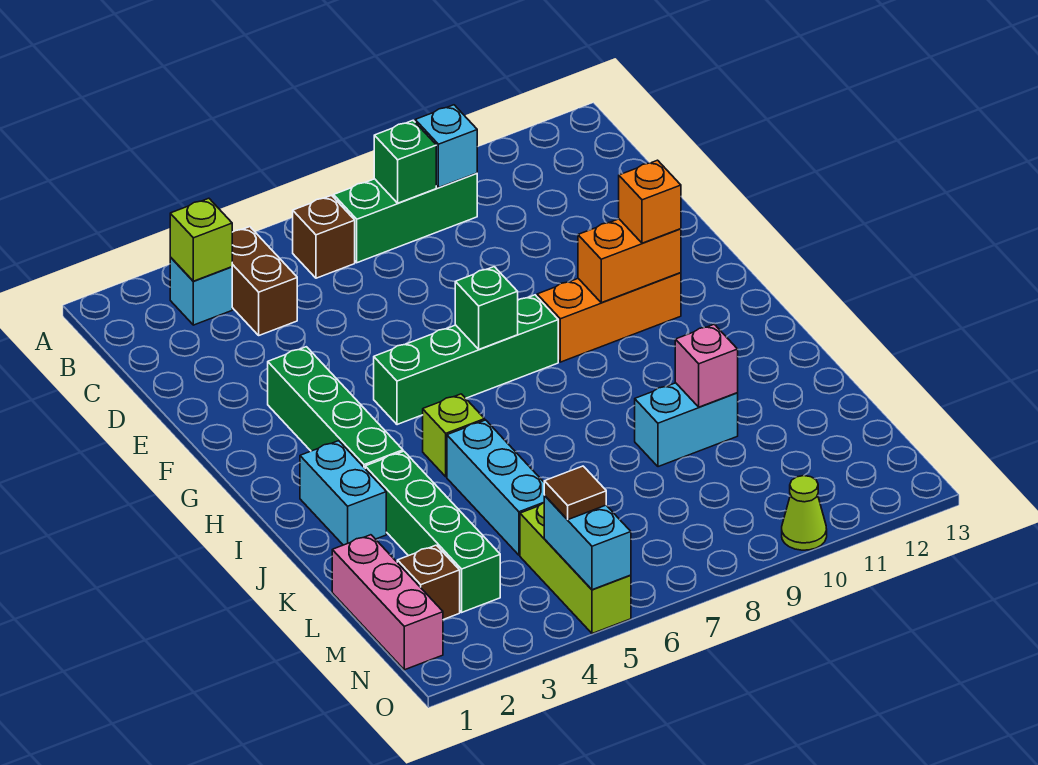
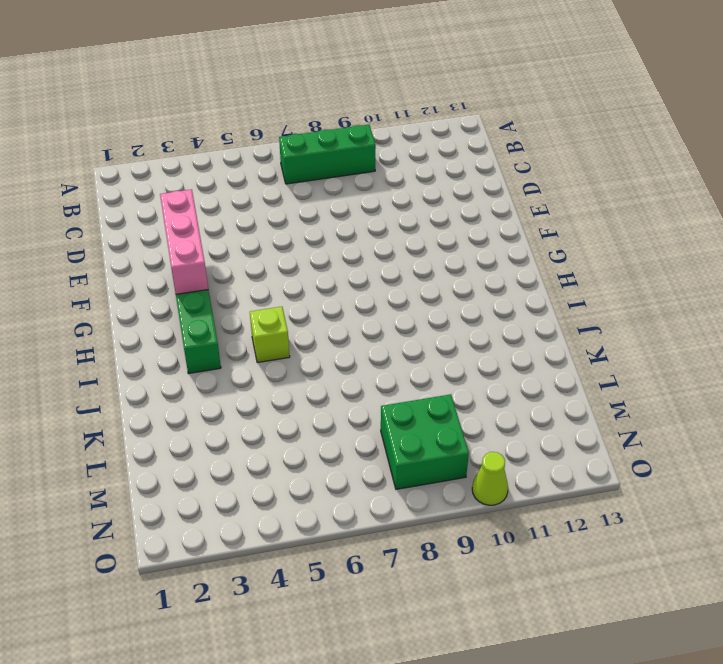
pink brick E3:G3 level 2 -> pink brick L1:N1 level 1
green brick M8:N9 level 1 -> none
none -> cyan brick B3 level 1
none -> brown brick B4:C4 level 1
none -> brown brick B6 level 1

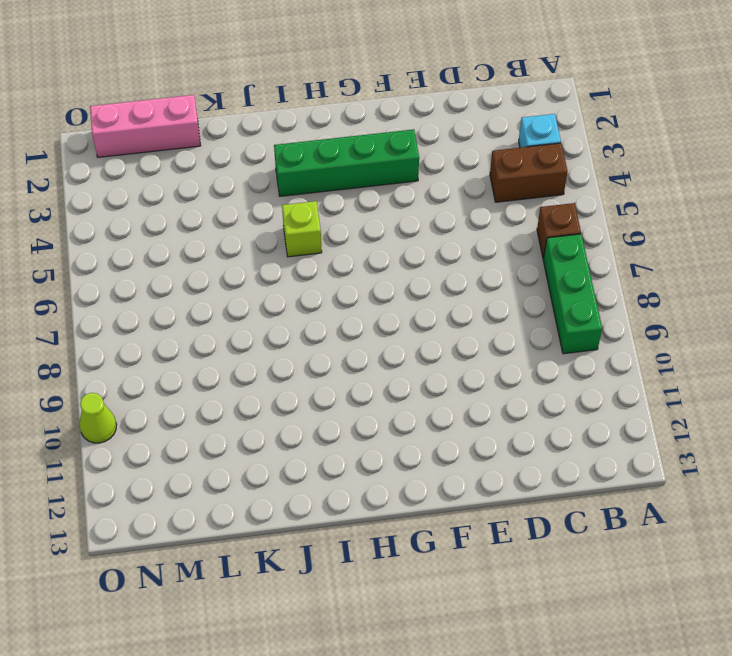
none -> green brick G5:G8 level 1
none -> orange brick G9:G11 level 1
none -> cyan brick I2:J2 level 1

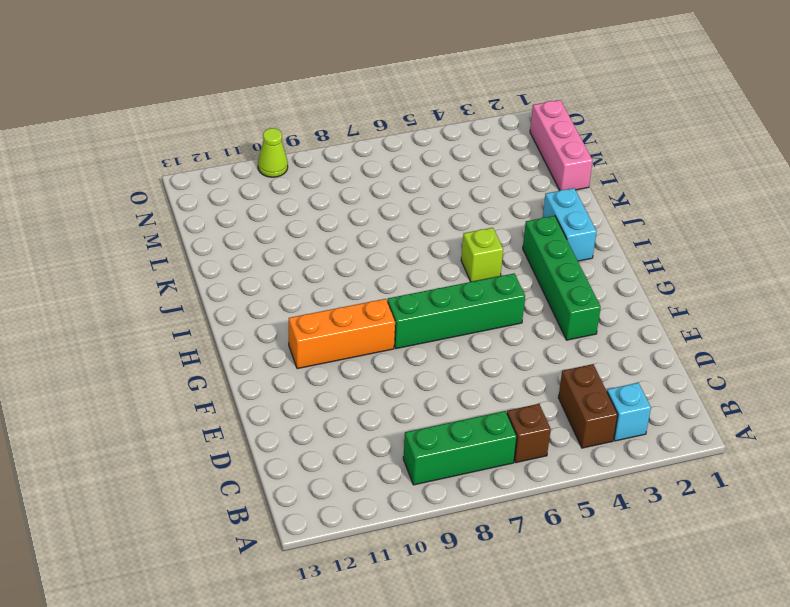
none -> green brick J3:M3 level 1
none -> cyan brick J5:L5 level 1
none -> cyan brick K9:K10 level 1

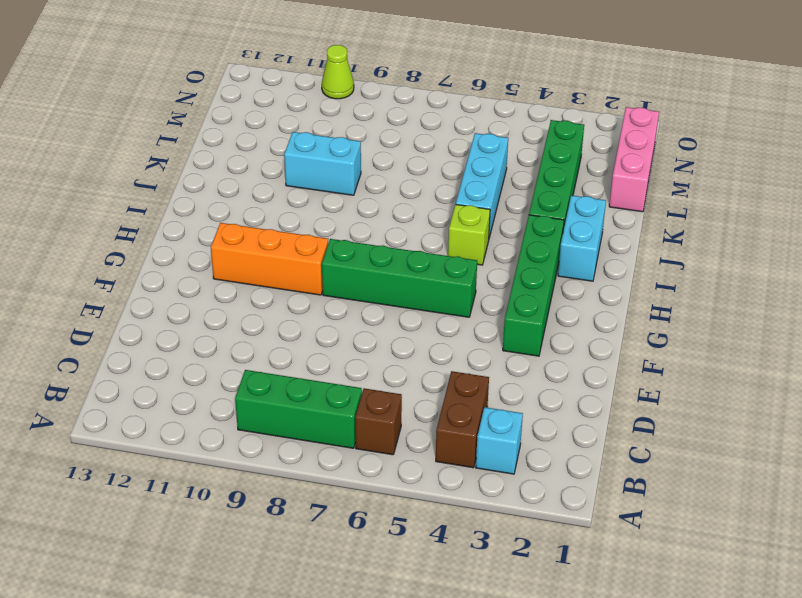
none -> brown brick M2 level 1
none -> lime brick M5:O5 level 1
none -> lime brick B3 level 2

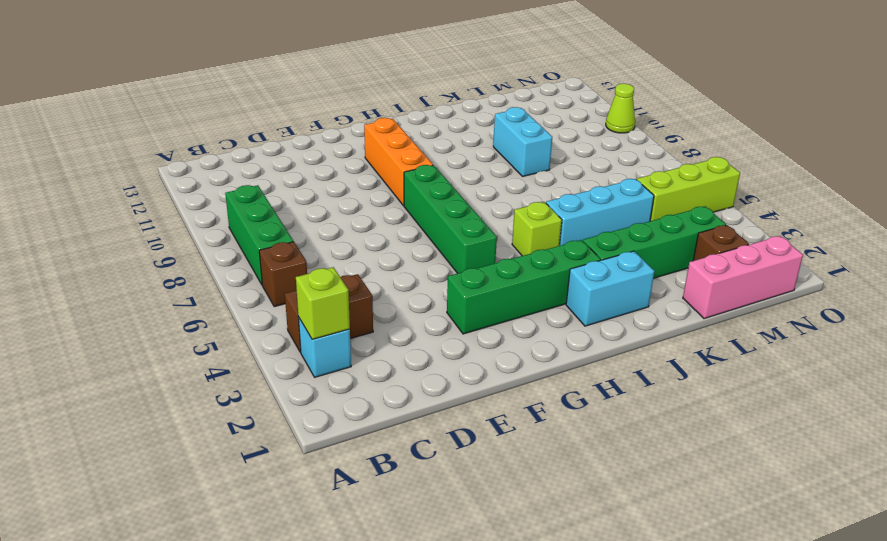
none -> green brick B8 level 2
none -> cyan brick B9 level 2
none -> green brick G7 level 2

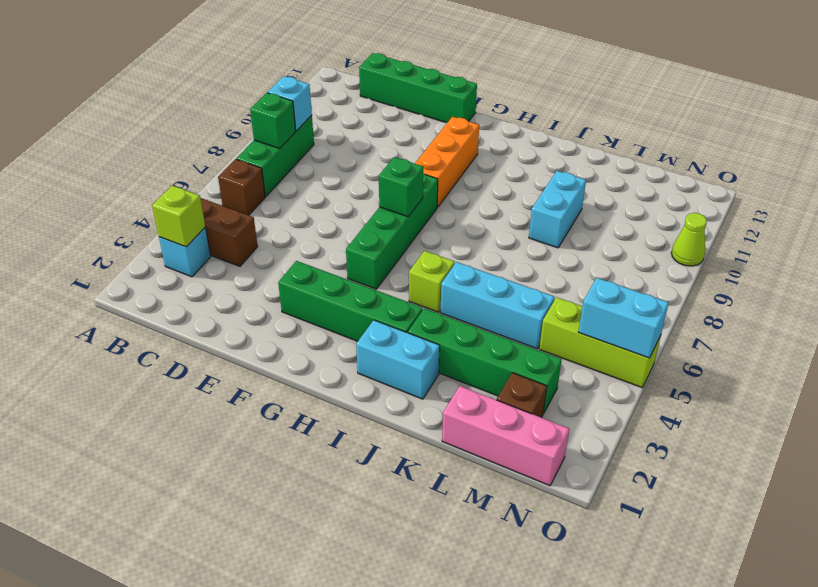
green brick C13:F13 level 1 -> none
none -> orange brick G10:G11 level 2
none -> pink brick K10 level 2
none -> orange brick G11 level 3

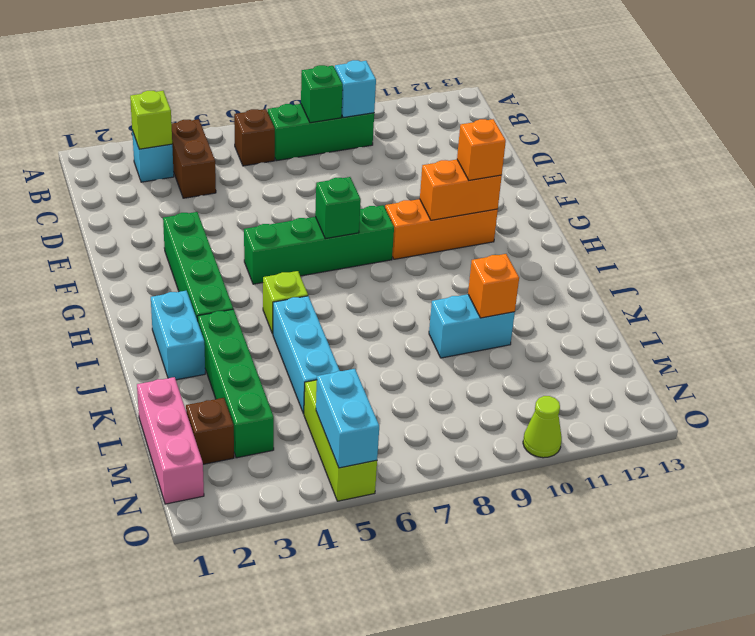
orange brick K10 level 2 -> pink brick K10 level 2
none -> brown tile N5 level 3

